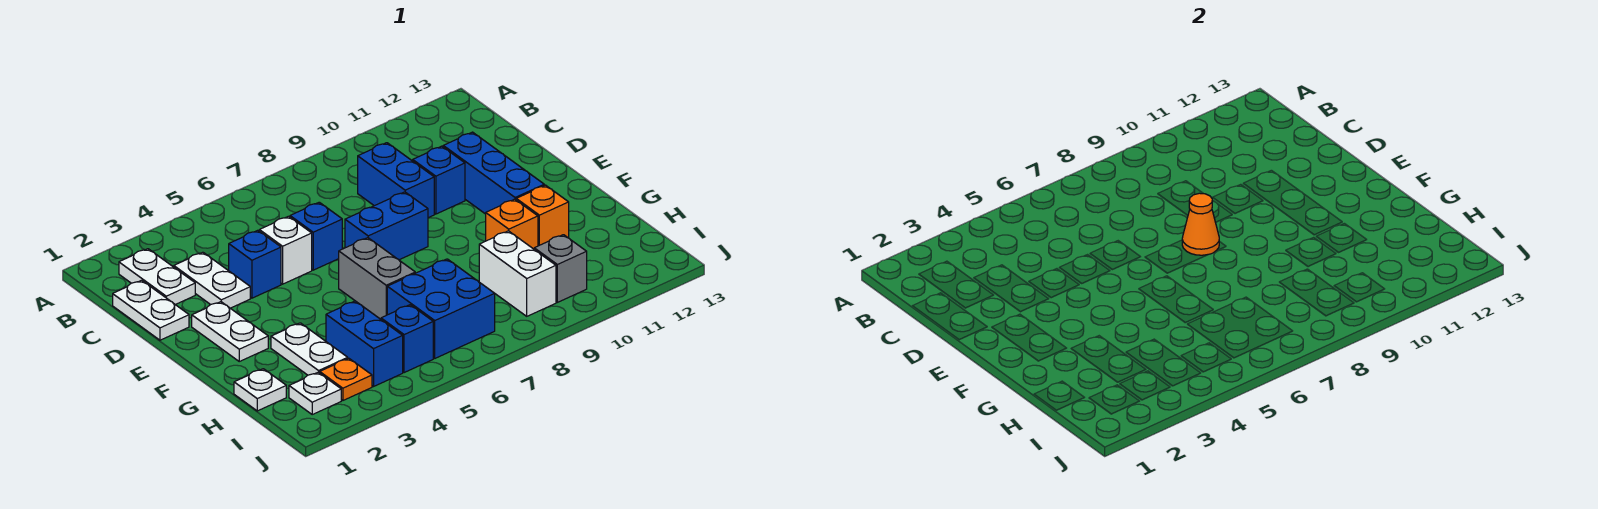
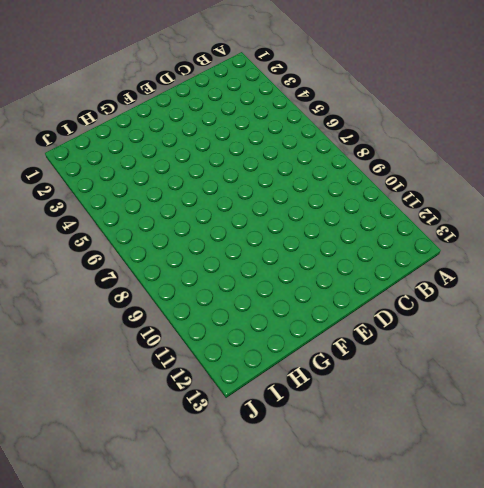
none -> white plate B2:C2 level 1
none -> white plate C1:D1 level 1
none -> white plate C3:D3 level 1

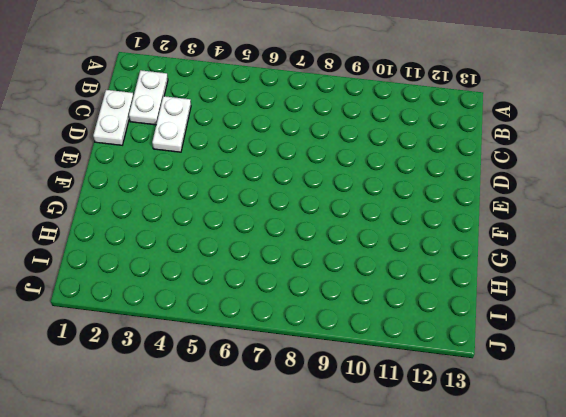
none -> blue brick C9:D9 level 1
none -> blue brick D4 level 1
none -> white brick D5 level 1

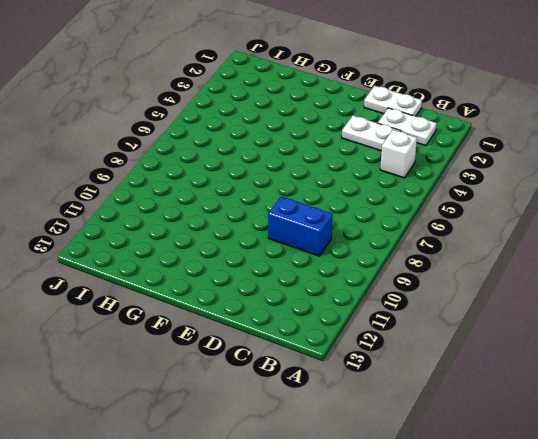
white brick B4 level 1 -> white brick D5 level 1
none -> blue brick D4 level 1
none -> blue brick D6 level 1
none -> blue brick D10 level 1

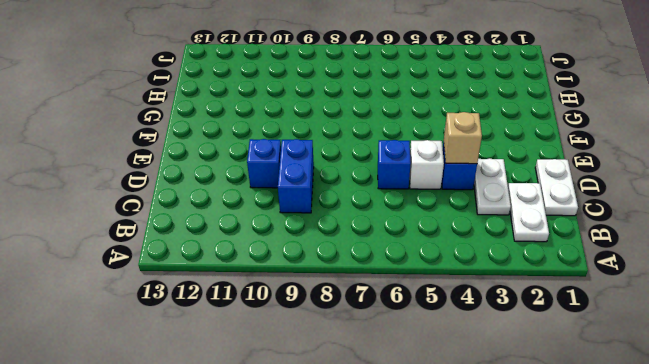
tan brick D4 level 2 -> none
none -> blue brick D11:F11 level 1
none -> white plate E2:F2 level 1
none -> blue brick E7:E8 level 1

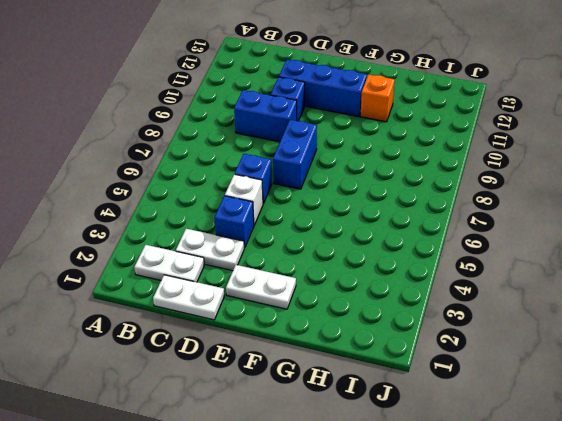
none -> grey brick F6:G6 level 1
none -> white plate G3:H3 level 1
none -> orange brick G10 level 1

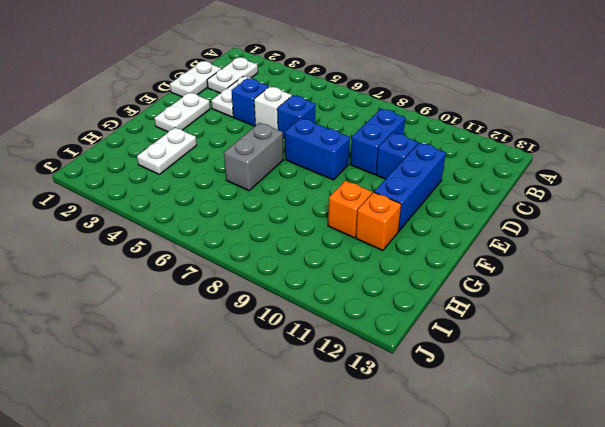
none -> white plate H1 level 1
none -> blue brick H4:I4 level 1
none -> blue brick H6:I7 level 1

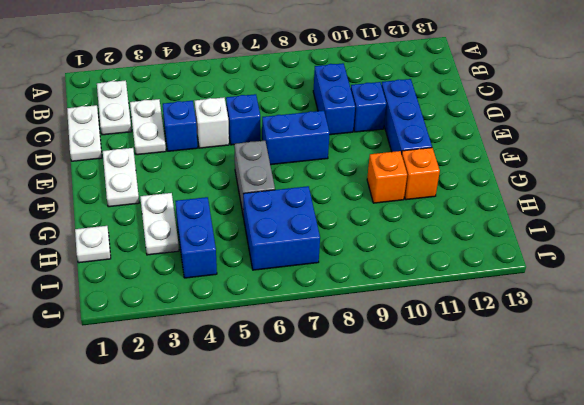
none -> white brick H9:I9 level 1
none -> white plate I2 level 1
none -> orange plate I3 level 1

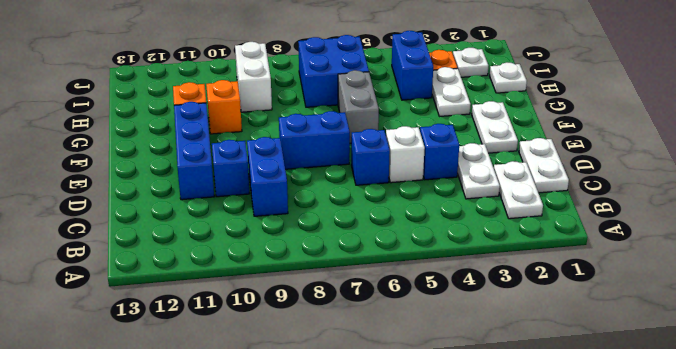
none -> blue brick I5 level 1
none -> grey brick I10 level 1
none -> orange cone E8 level 2

